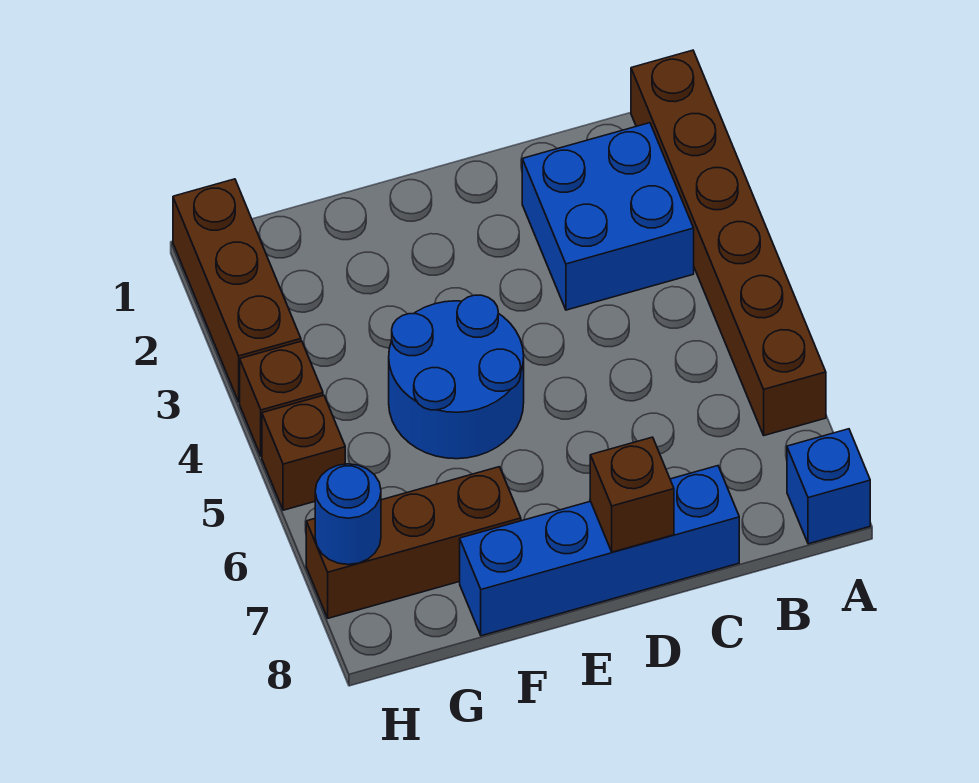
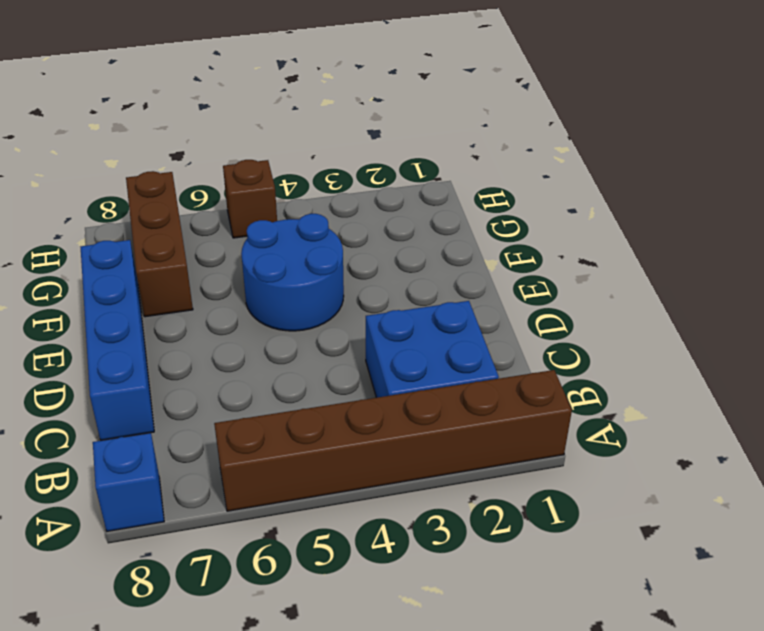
none -> brown brick H1:H3 level 1
none -> brown brick H4 level 1

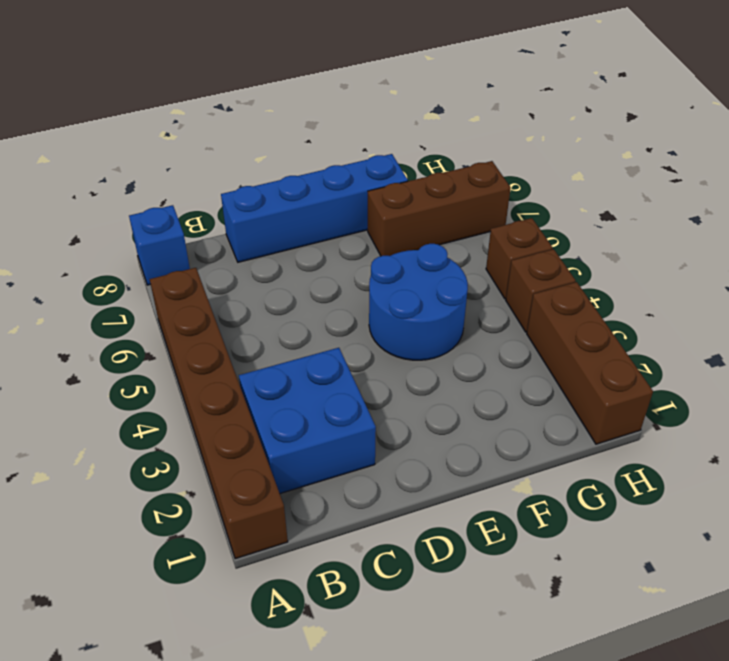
none -> brown brick D8 level 2
none -> blue round brick H7 level 2

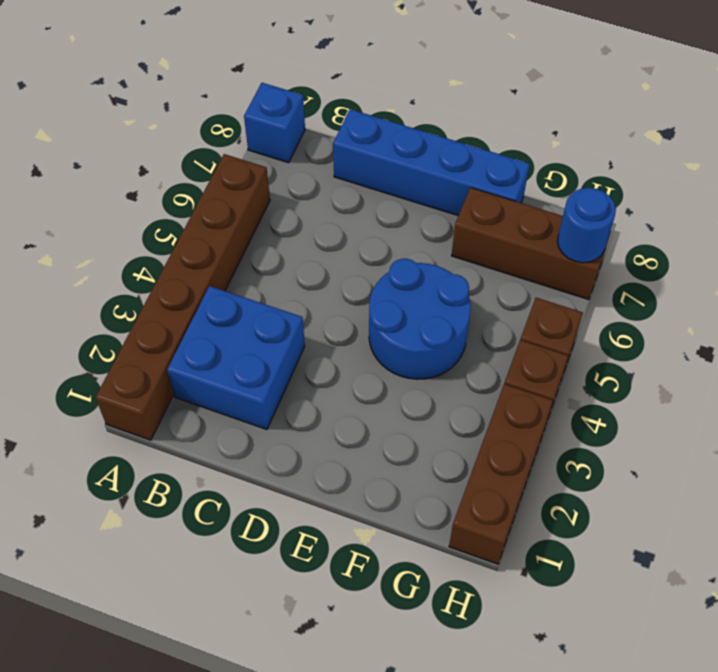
none -> brown brick D8 level 2

